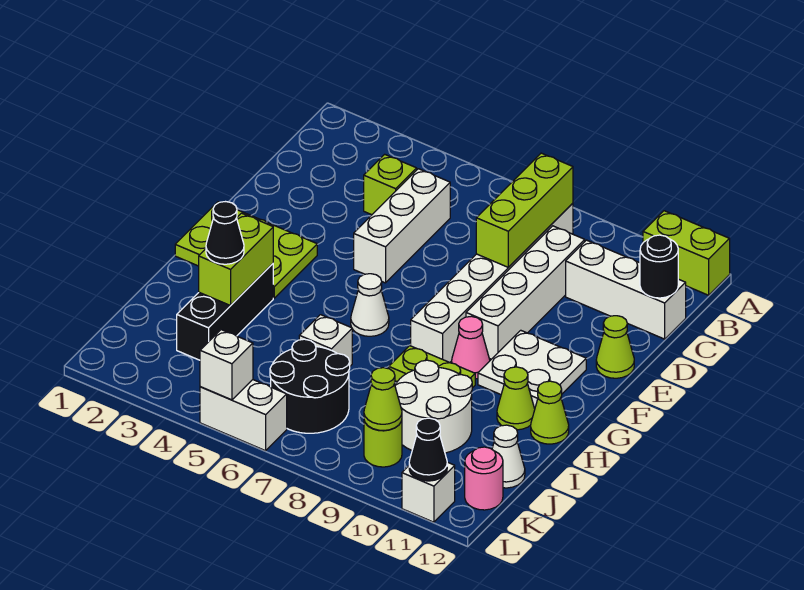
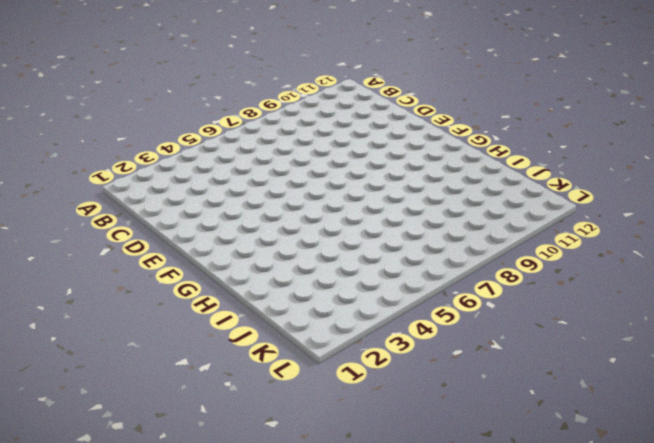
none -> lime brick A11:A12 level 1
none -> white brick B8:G8 level 1
none -> lime brick C4 level 1
none -> white brick C5:E5 level 1

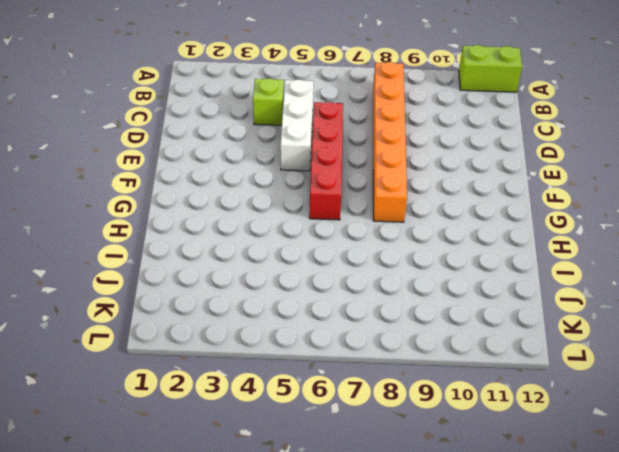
orange brick B8:G8 level 1 -> white brick B8:G8 level 1
red brick D6:G6 level 1 -> white cone G6 level 1
none -> white brick C9:F9 level 1
none -> white brick C10:C12 level 1
none -> lime cone E12 level 1
none -> lime plate F1:G3 level 1

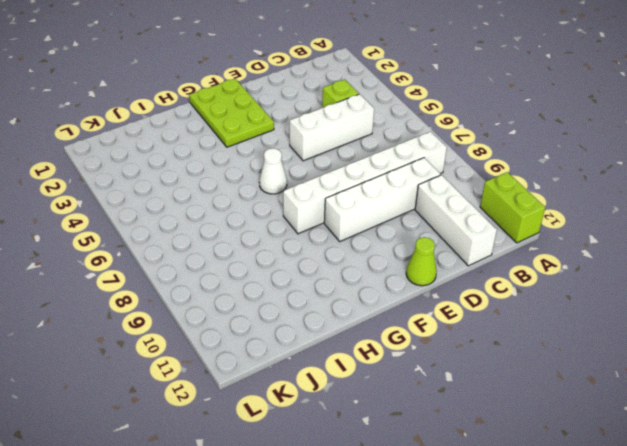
none -> white plate F10:G11 level 1
none -> pink cone G9 level 1
none -> black brick H3:J3 level 1
none -> lime plate H8:H9 level 1

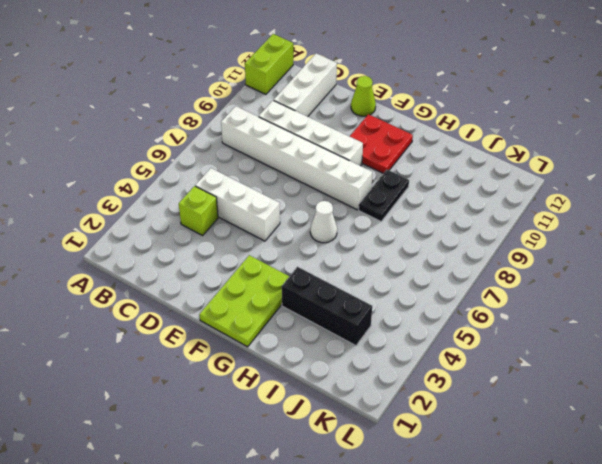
red plate F10:G11 level 1 -> white plate F10:G11 level 1
black plate H8:H9 level 1 -> lime plate H8:H9 level 1
none -> pink cone G9 level 1
none -> lime cone H11 level 1
none -> lime cone H12 level 1
none -> white brick I6 level 1

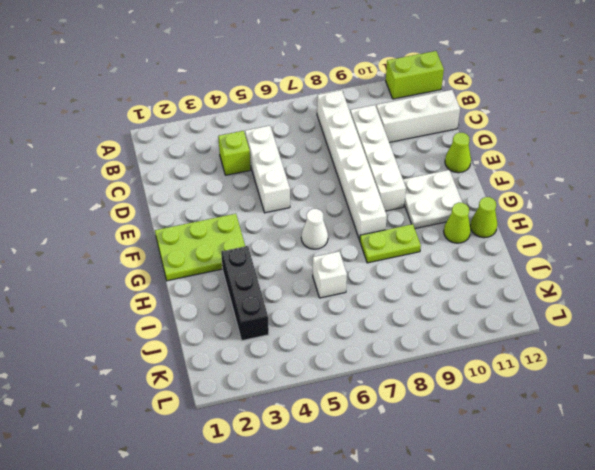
none -> pink cone G9 level 1
none -> white round brick I9:J10 level 1
none -> black round brick J6:K7 level 1
none -> white cone J12 level 1

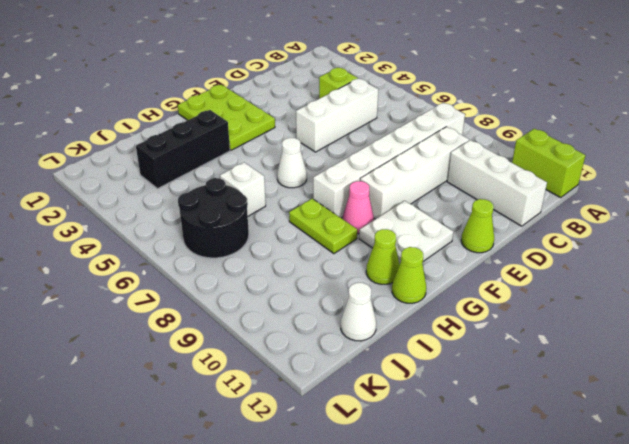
none -> white round brick I9:J10 level 1
none -> lime round brick K9 level 1
none -> pink round brick K12 level 1
none -> white brick L5:L6 level 1

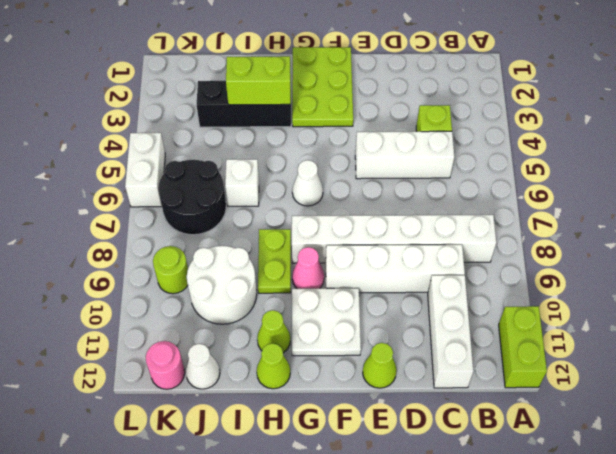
none -> white brick L11 level 1
none -> lime brick B8:D8 level 2
none -> black round brick C12 level 2
none -> lime cone K9 level 2

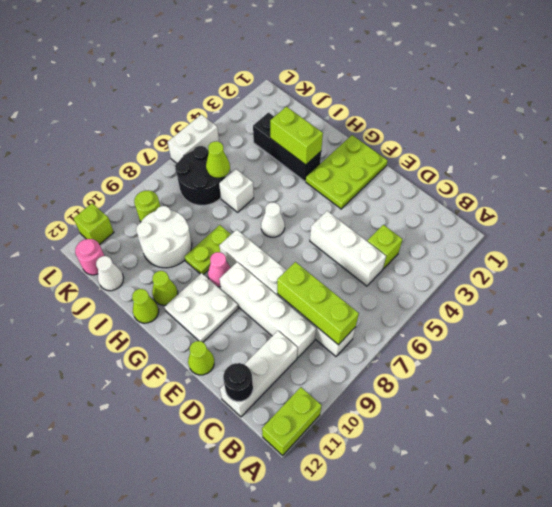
lime cone J6 level 2 -> lime cone K9 level 2
lime brick L11 level 1 -> white brick L11 level 1
none -> white brick L5 level 2
none -> black cone L11 level 2
none -> black cone I3 level 3

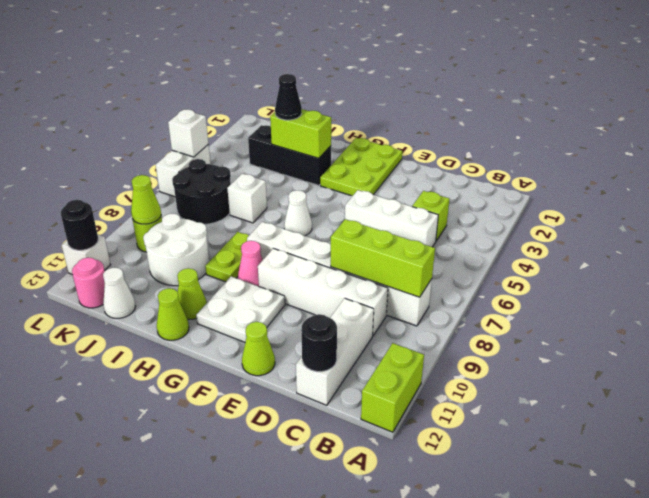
black round brick L11 level 2 -> black cone L11 level 2

